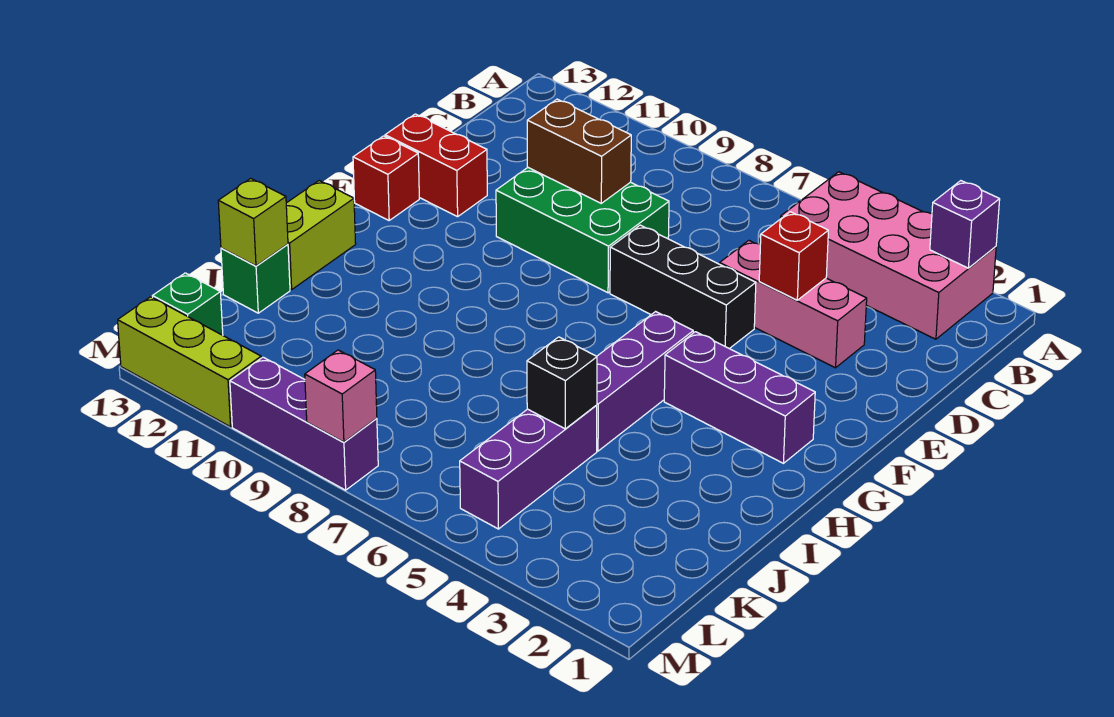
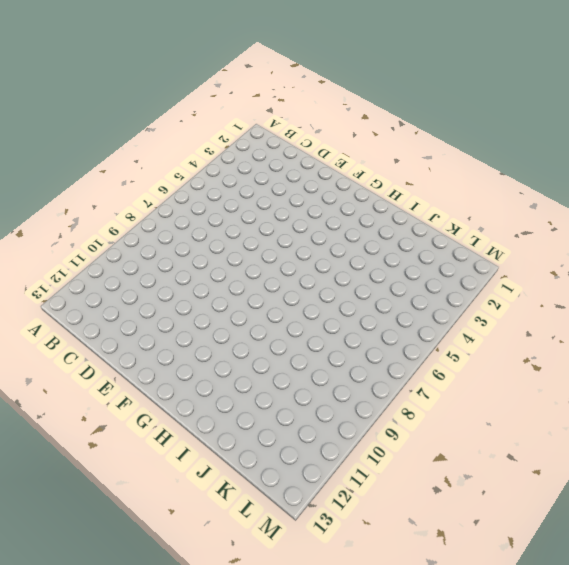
none -> pink brick A2:B5 level 1
none -> pink brick D3:D5 level 1
none -> green brick D8:E10 level 1

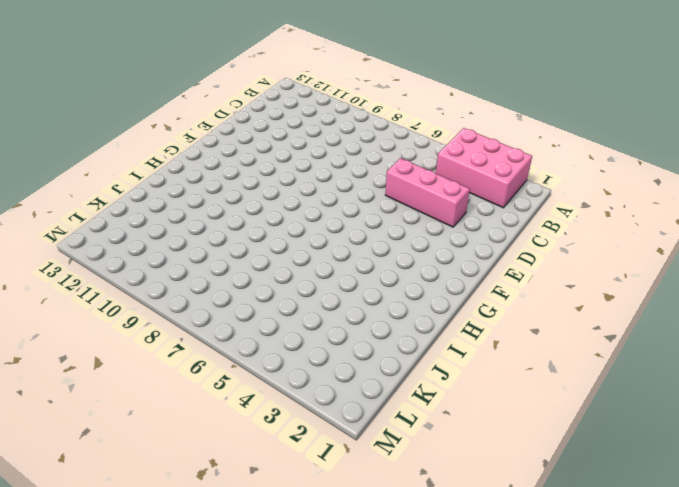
pink brick A2:B4 level 1 -> pink brick A2:B5 level 1
none -> green brick D8:E10 level 1
none -> black brick E5:E7 level 1
none -> red brick E12:E13 level 1

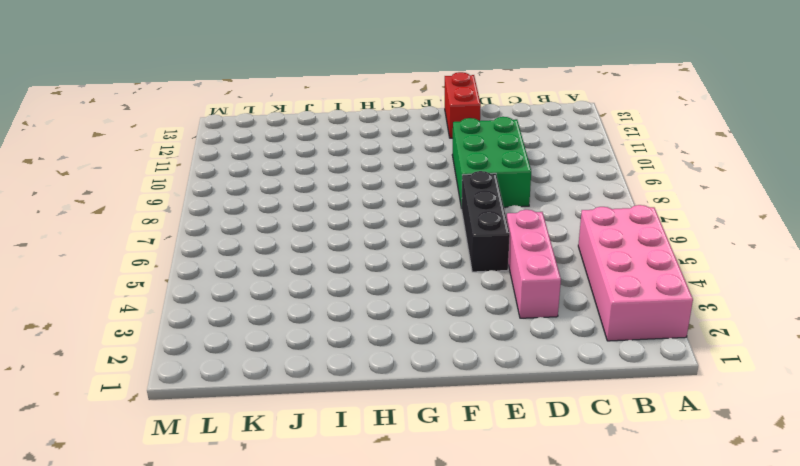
none -> red brick F13 level 1
none -> purple brick G2:G4 level 1
none -> purple brick G5:I5 level 1

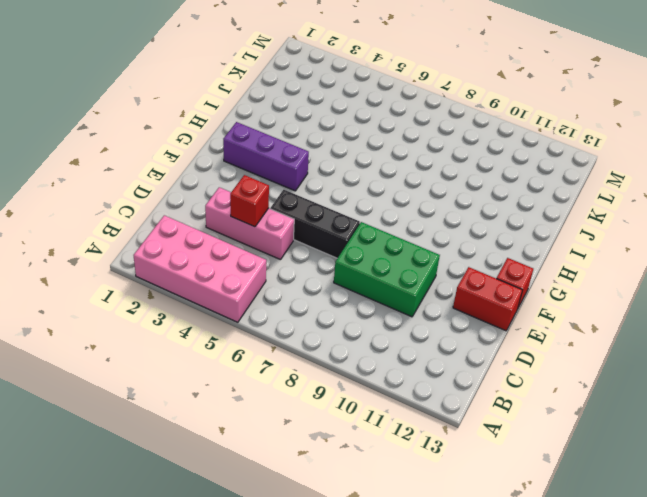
none -> purple brick G5:I5 level 1
none -> lime brick H13:I13 level 1
none -> purple brick J5:L5 level 1

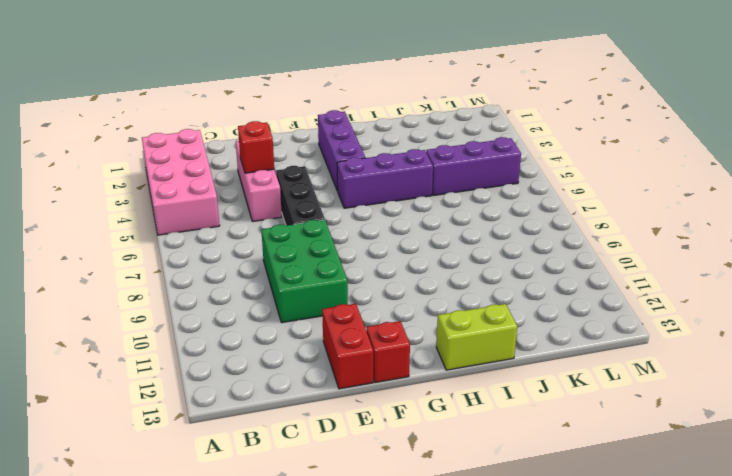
none -> green brick J13 level 1
none -> green brick L13 level 1
none -> purple brick M8:M10 level 1

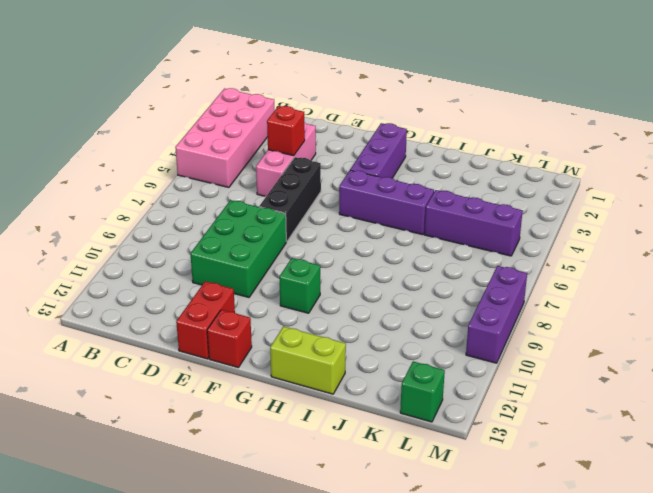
green brick G10 level 1 -> green brick J13 level 1
none -> lime brick M11:M13 level 1
none -> purple brick A2 level 2
none -> brown brick D9:D10 level 2

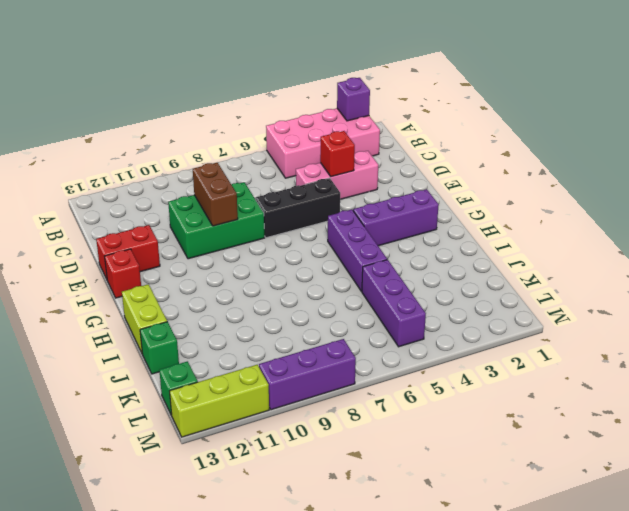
brown brick D9:E9 level 2 -> brown brick D9:D10 level 2
none -> black brick J5 level 2
none -> lime brick J13 level 2
none -> pink brick M8 level 2

